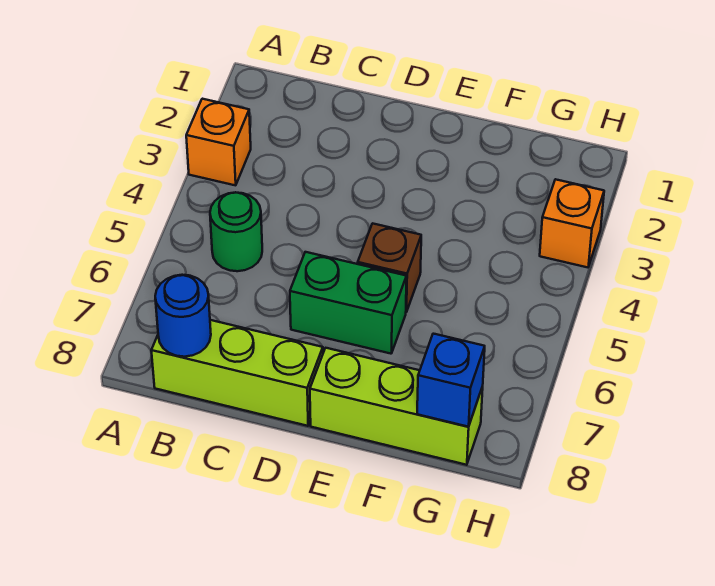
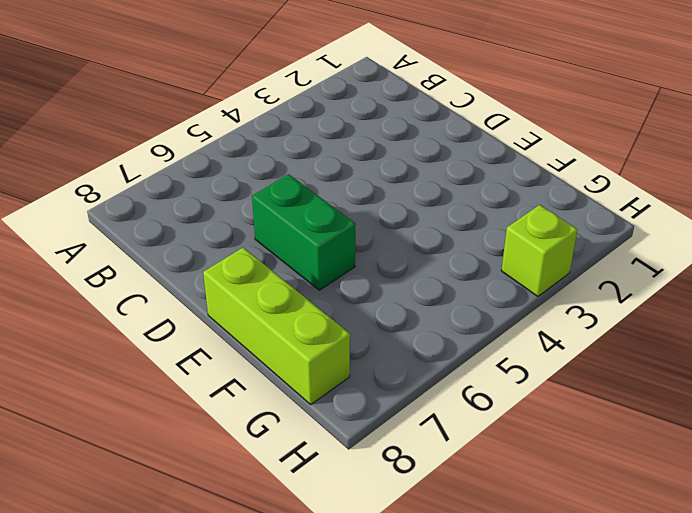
lime brick H3 level 1 -> orange brick H3 level 1
none -> orange brick A3 level 1
none -> green round brick B5 level 1

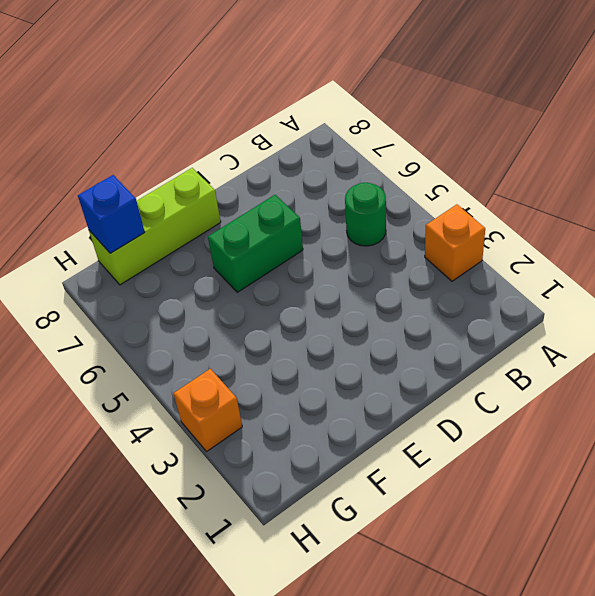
none -> lime brick B8:D8 level 1
none -> brown brick E5 level 1

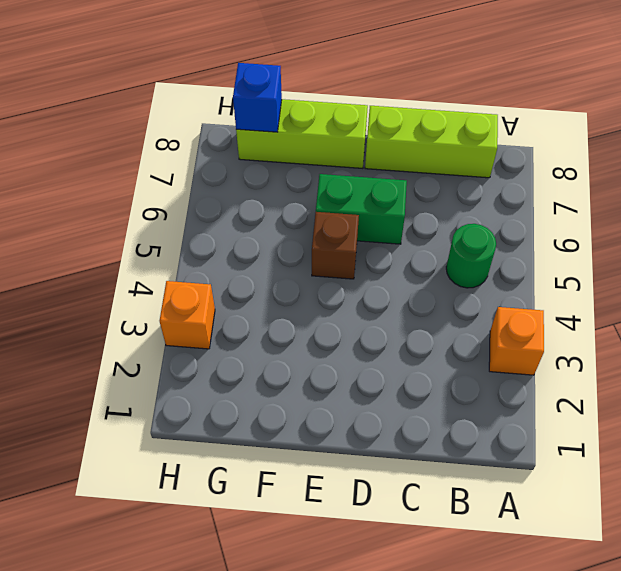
none -> blue round brick B8 level 2

